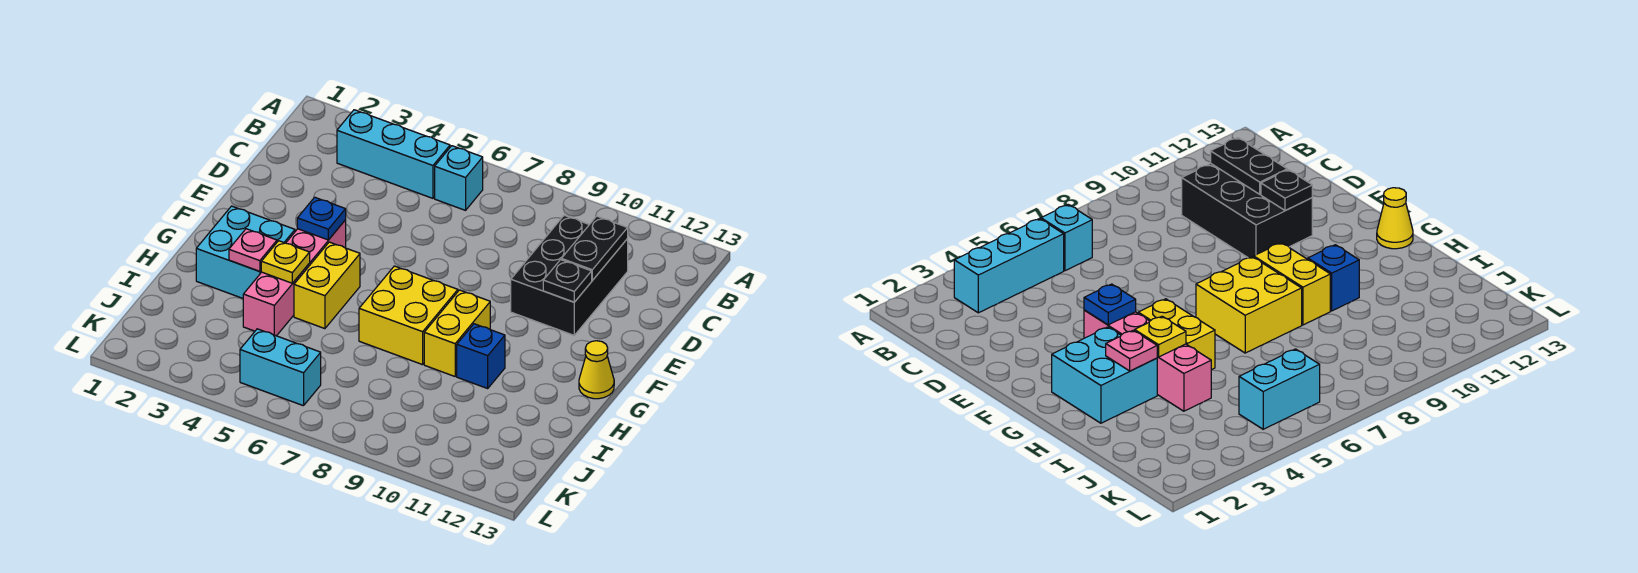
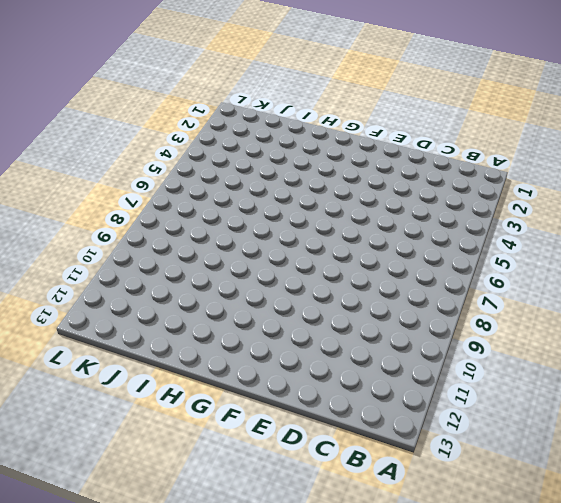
none -> cyan brick B3:B5 level 1
none -> cyan brick B6 level 1
none -> black brick C10:E11 level 1

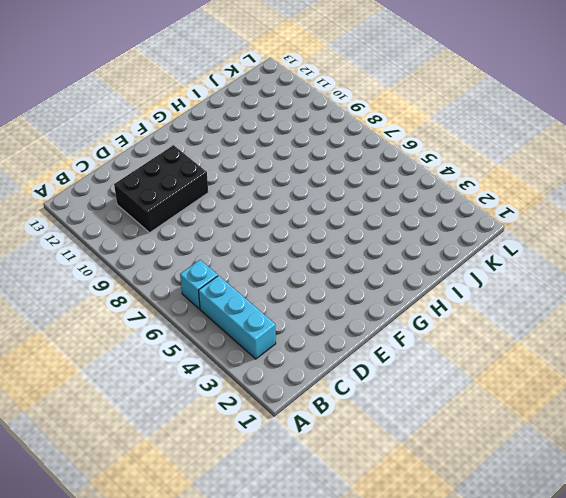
none -> pink brick F4:I4 level 1
none -> cyan brick G2:H3 level 1
none -> yellow brick G5:H5 level 1

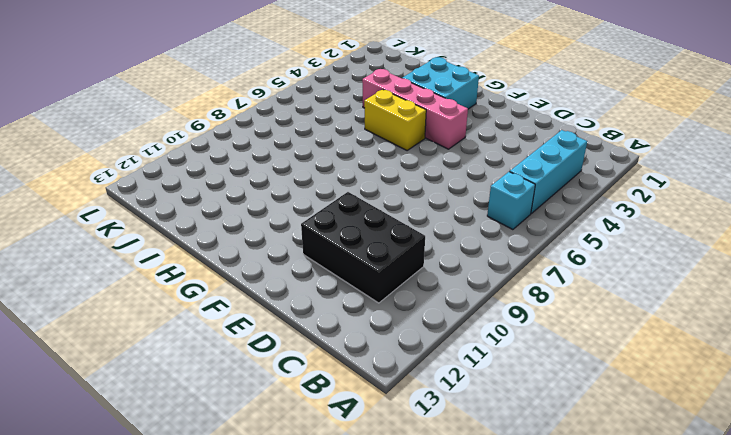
none -> yellow brick G7:H8 level 1
none -> yellow brick G9:H9 level 1
none -> yellow cone G13 level 1

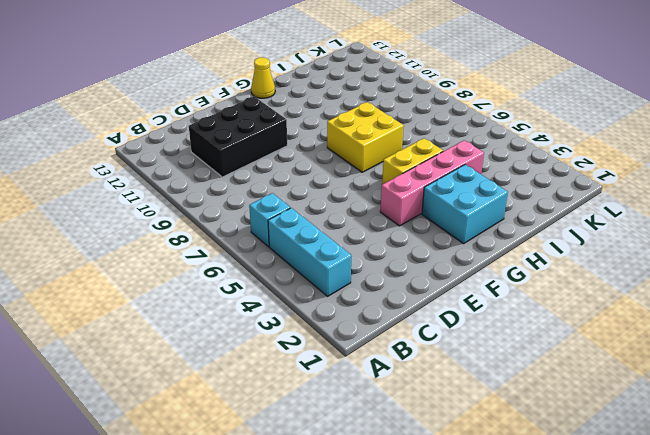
none -> yellow brick G9:H9 level 1
none -> blue brick H10 level 1
none -> cyan brick K5:K6 level 1

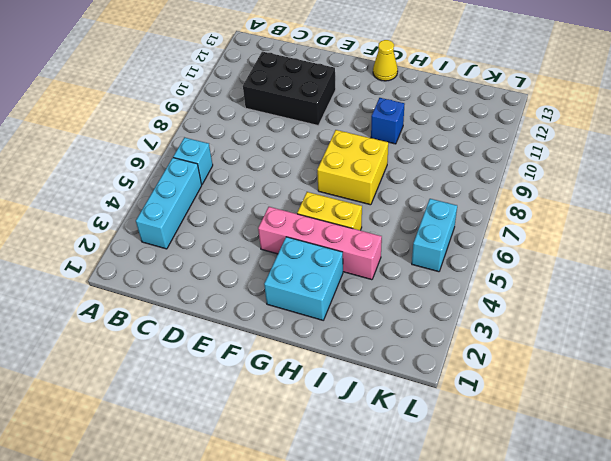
none -> yellow brick G9:H9 level 1
none -> black plate C11:D11 level 2
none -> black plate E11 level 2

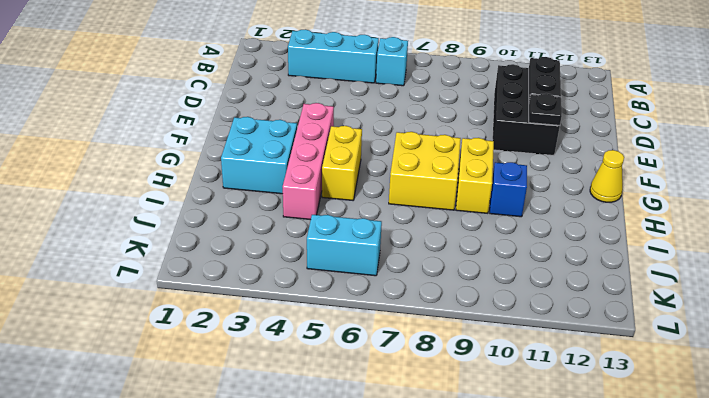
none -> blue plate F4 level 2
none -> pink plate H3 level 2
none -> yellow plate H4 level 2

